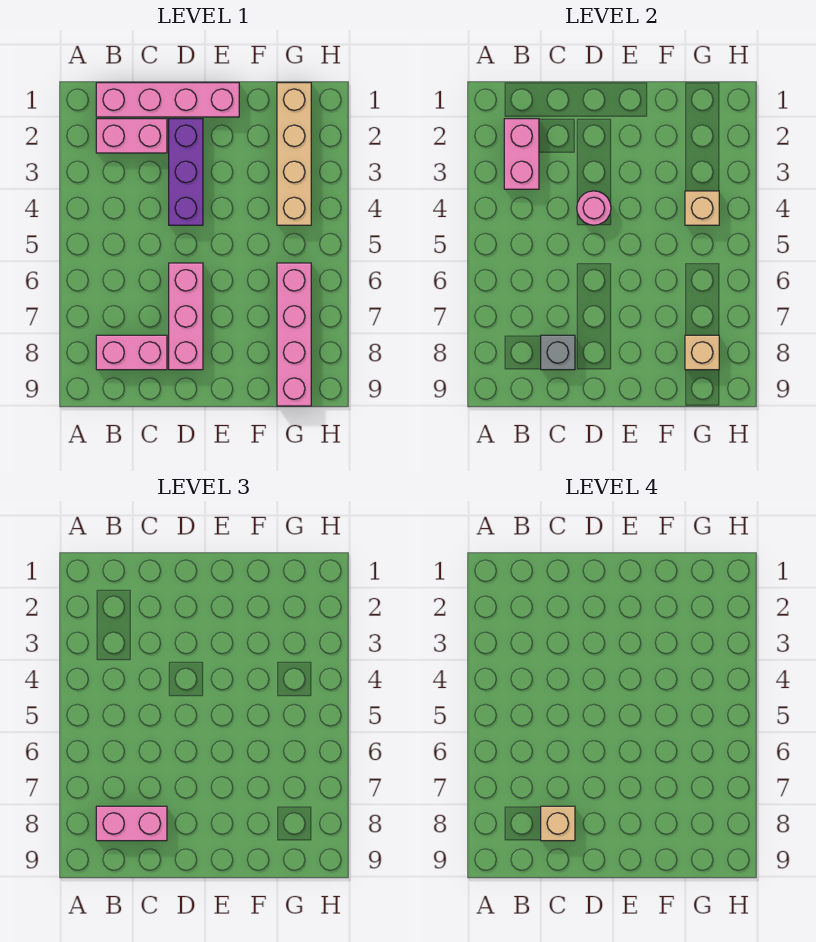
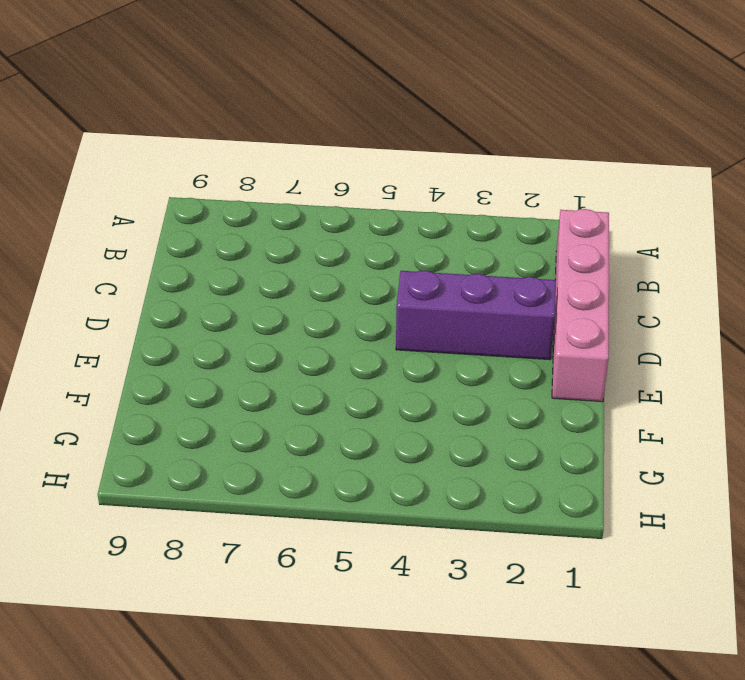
none -> pink brick B2:C2 level 1
none -> pink brick B8:C8 level 1
none -> pink brick D6:D8 level 1

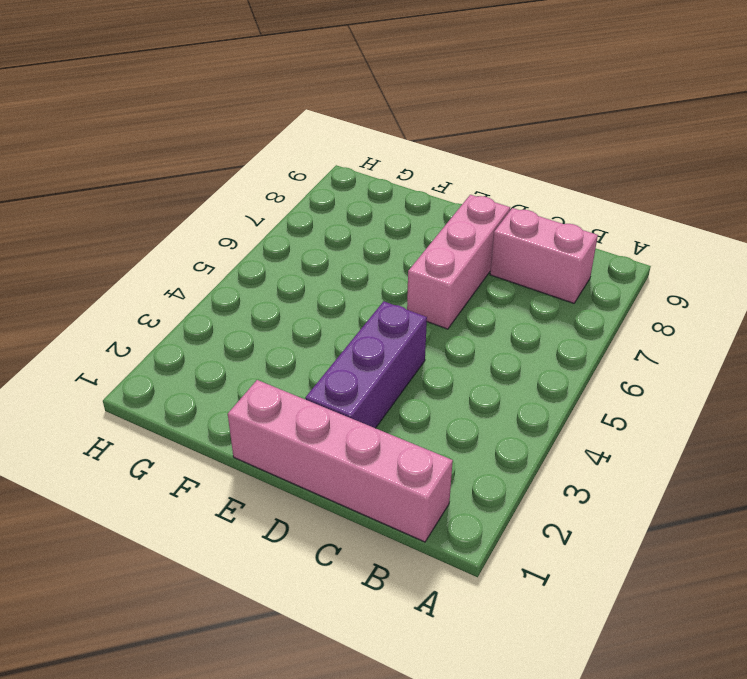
none -> pink brick B2:C2 level 1
none -> tan brick G1:G4 level 1
none -> pink brick G6:G9 level 1

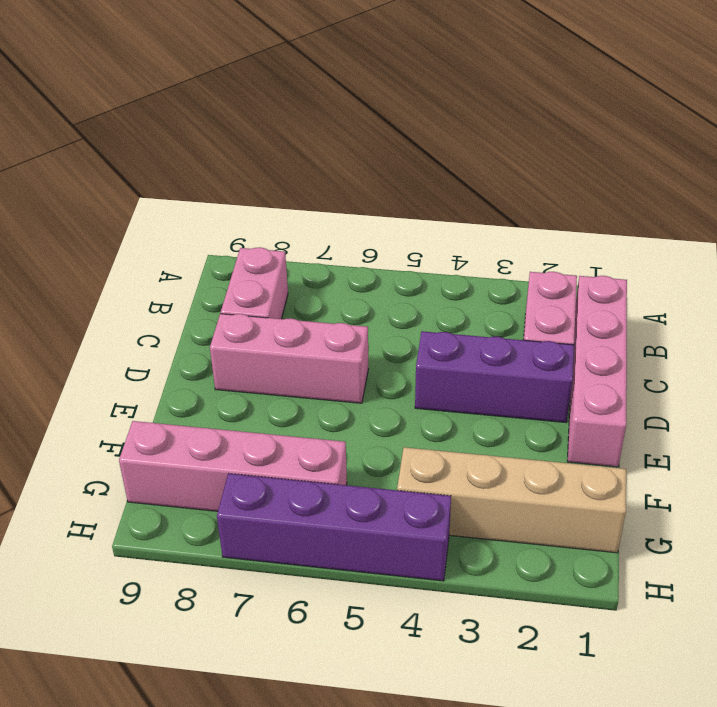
purple brick H4:H7 level 1 -> none
none -> pink brick B2:B3 level 2
none -> grey brick C8 level 2
none -> pink round brick D4 level 2

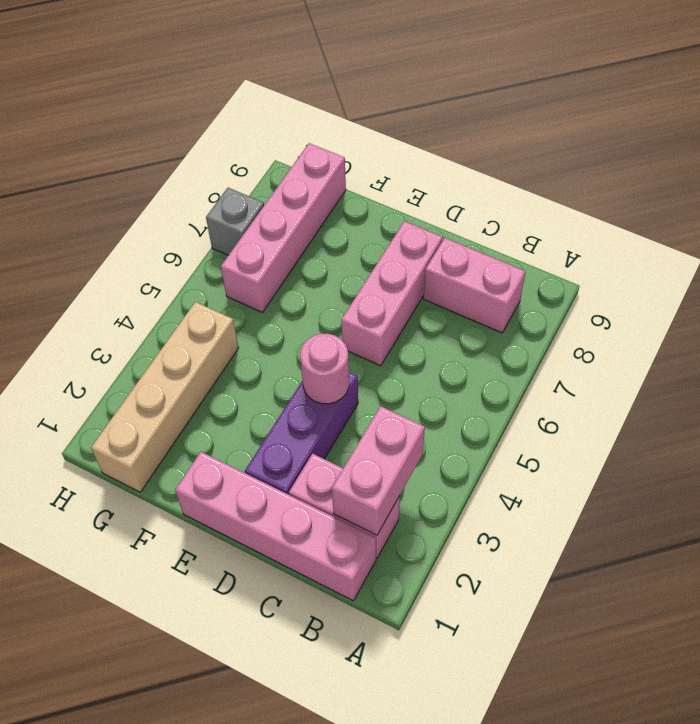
grey brick H7 level 1 -> grey brick C8 level 2
none -> tan brick G4 level 2
none -> tan brick G8 level 2
none -> pink brick B8:C8 level 3

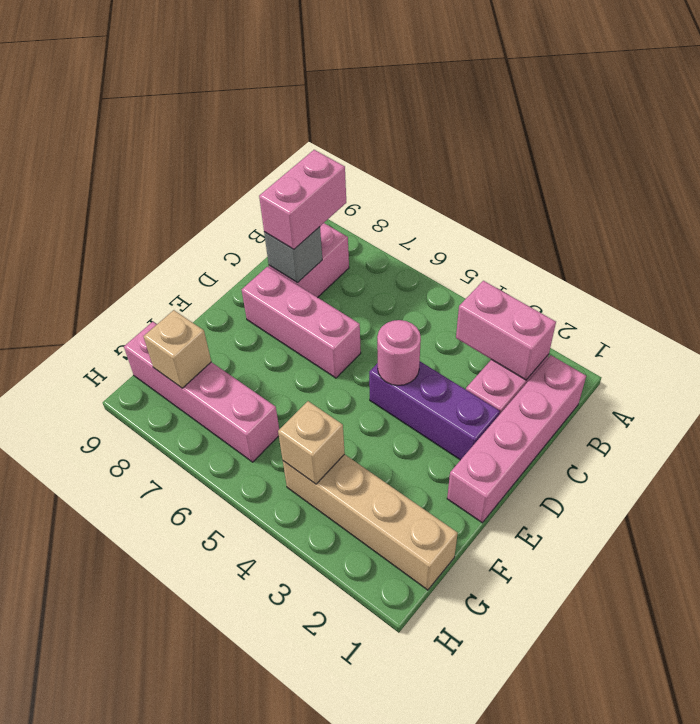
none -> tan brick C8 level 4

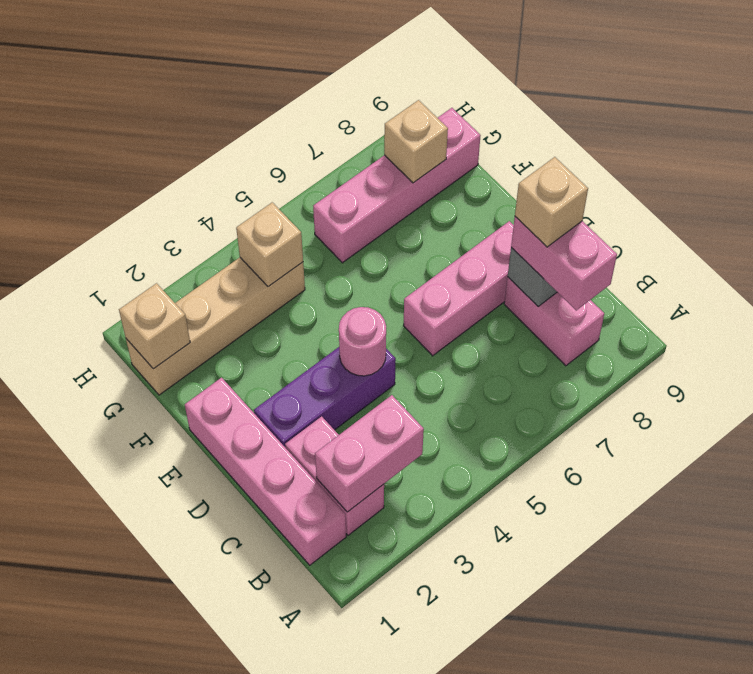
tan brick G1 level 2 -> none

